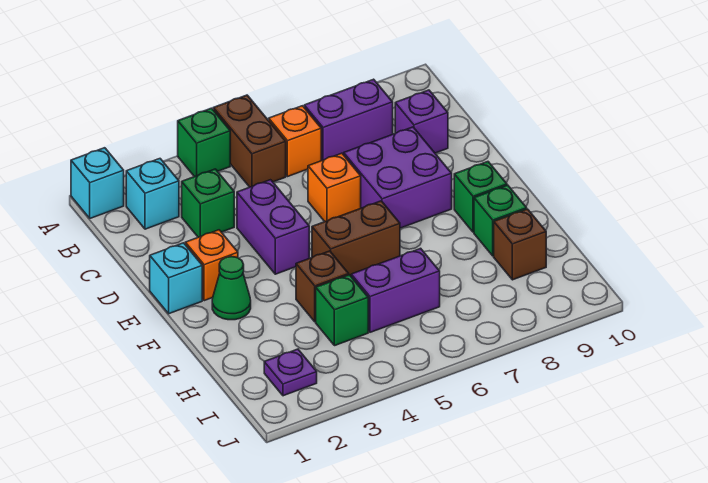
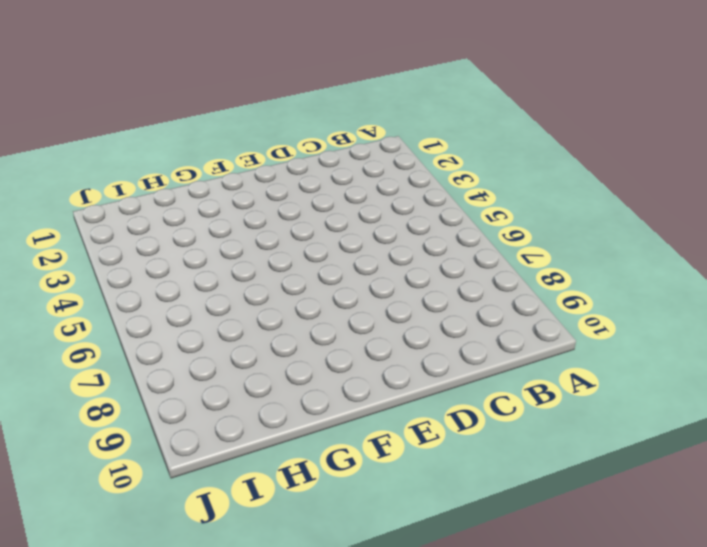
none -> cyan brick A1 level 1
none -> green brick A4 level 1
none -> brown brick A5:B5 level 1

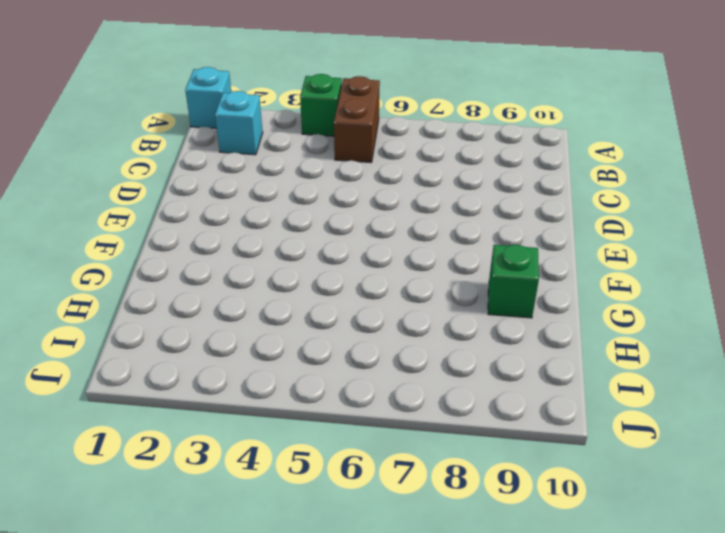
none -> orange brick B6 level 1
none -> purple brick B7:B8 level 1
none -> green brick C3 level 1

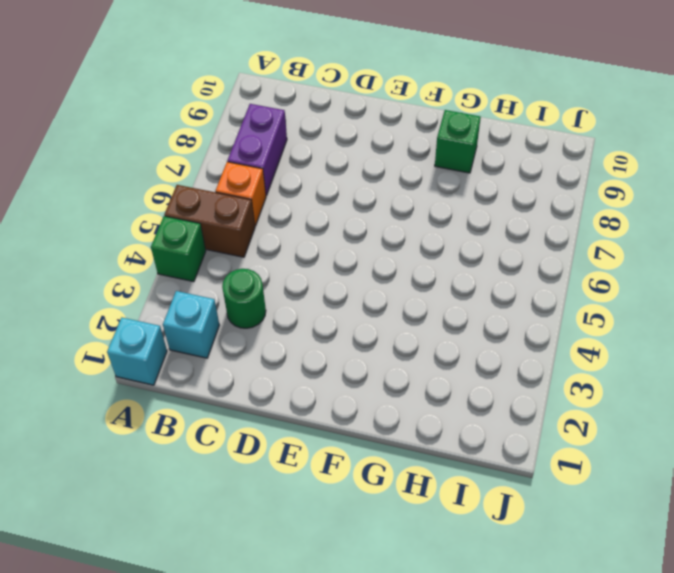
green round brick C3 level 1 -> green brick C3 level 1
none -> purple brick C9 level 1
none -> purple brick D4:E4 level 1
none -> orange brick D6 level 1

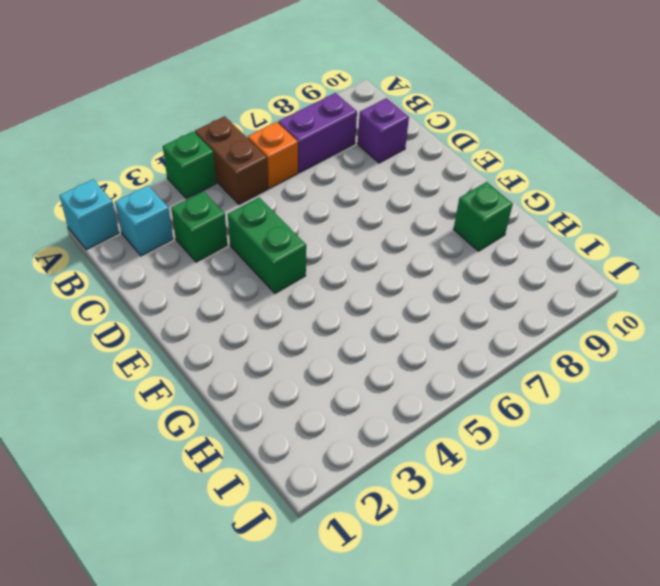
green brick D4:E4 level 1 -> purple brick D4:E4 level 1
none -> orange brick D6 level 1
none -> purple brick D7:E8 level 1
none -> cyan brick E1 level 1

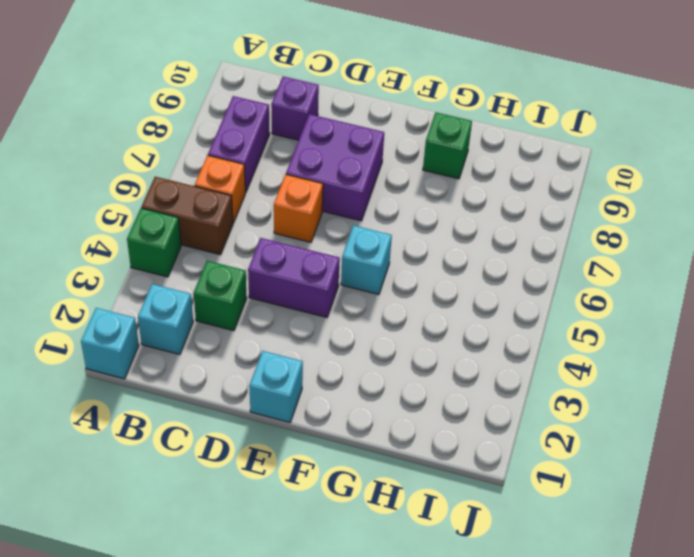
cyan brick F5 level 1 -> brown brick F5:F6 level 1
none -> orange brick E2 level 1
none -> green cone F2 level 1
none -> green brick F9 level 1

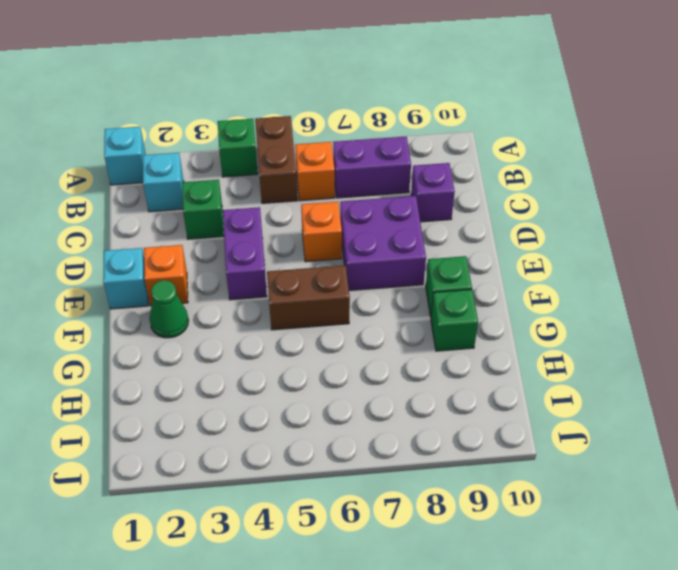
none -> brown brick G4 level 1
none -> green brick H4 level 1
none -> purple brick H5:H6 level 1

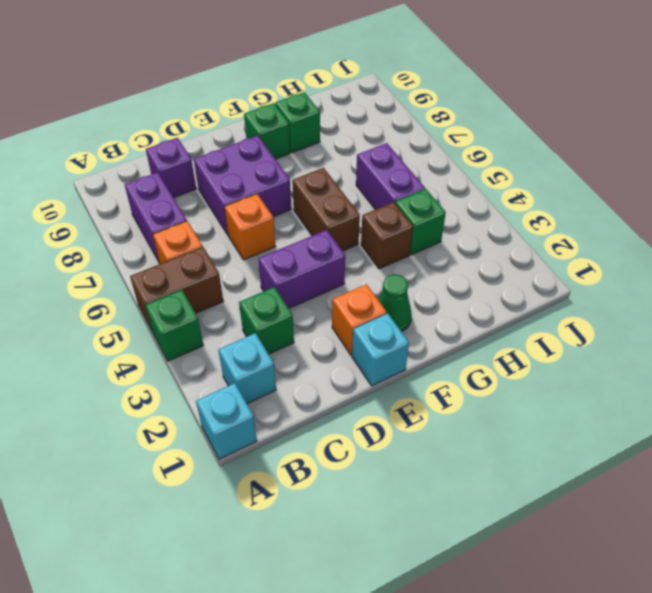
none -> brown brick H9 level 1
none -> purple plate I2 level 1

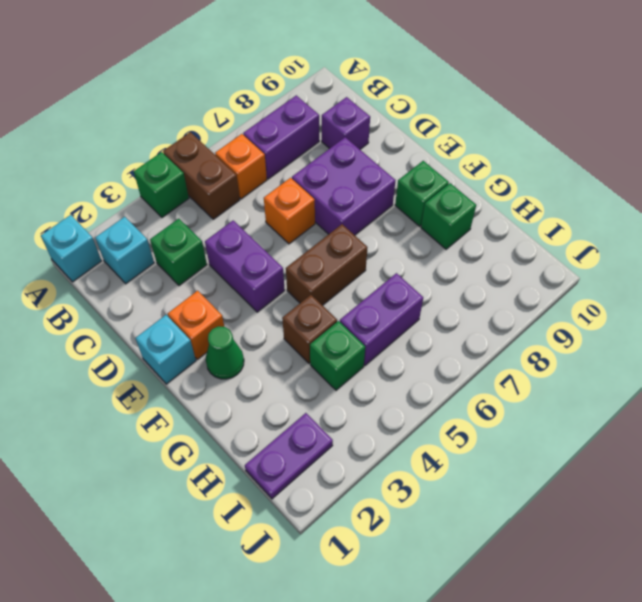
purple plate I1:I2 level 1 -> purple plate I2 level 1
none -> brown brick H9 level 1

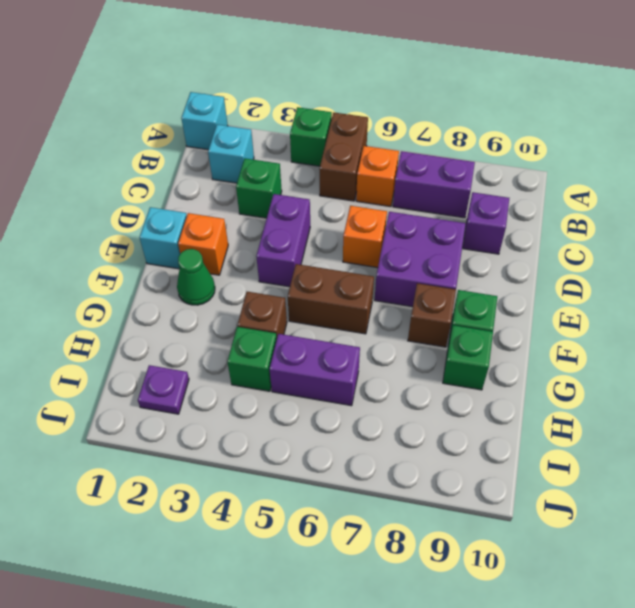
brown brick F8 level 1 -> brown brick H9 level 1

